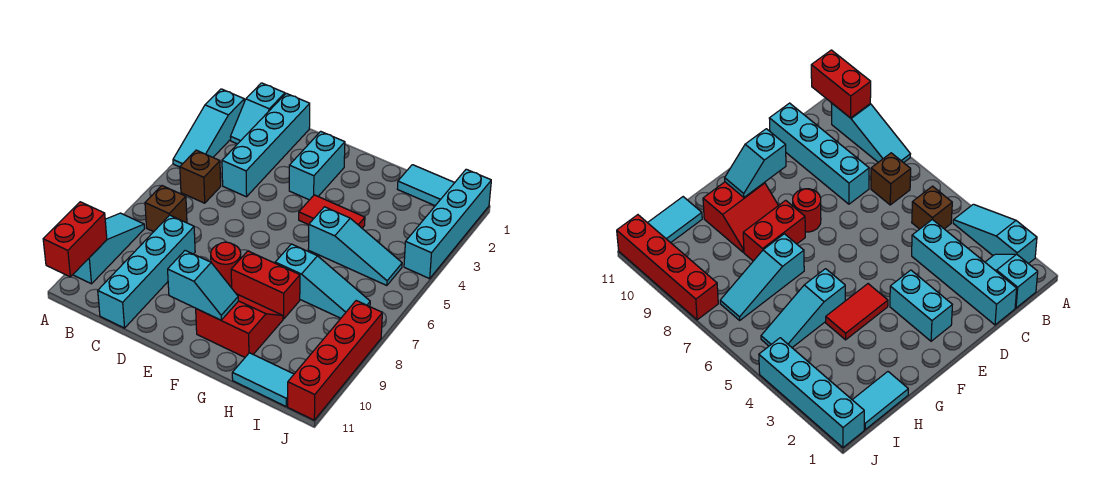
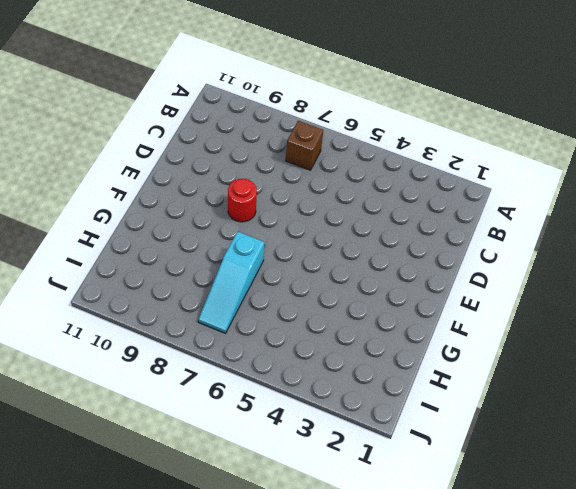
none -> cyan slope A2:A4 level 1 top 2
none -> cyan slope A8:A10 level 1 top 10
none -> cyan slope B1:B2 level 1 top 1

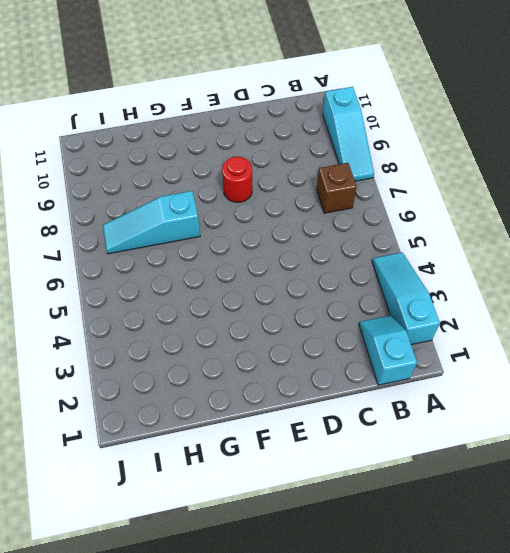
none -> brown brick B5 level 1
none -> cyan brick C1:C4 level 1
none -> cyan brick C8:C11 level 1

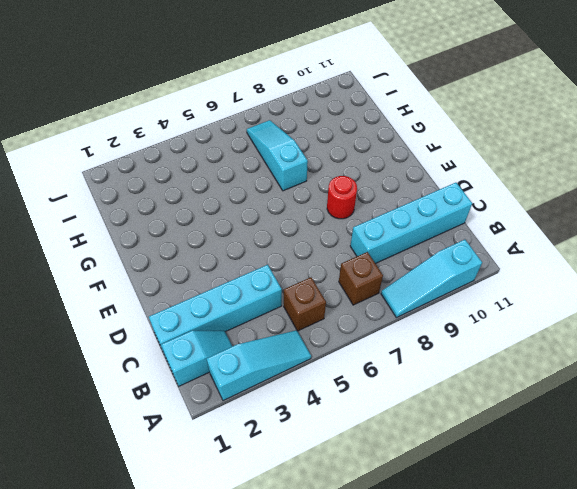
none -> cyan brick E2:E3 level 1
none -> red tile F4:G4 level 1
none -> red brick F8:G8 level 1

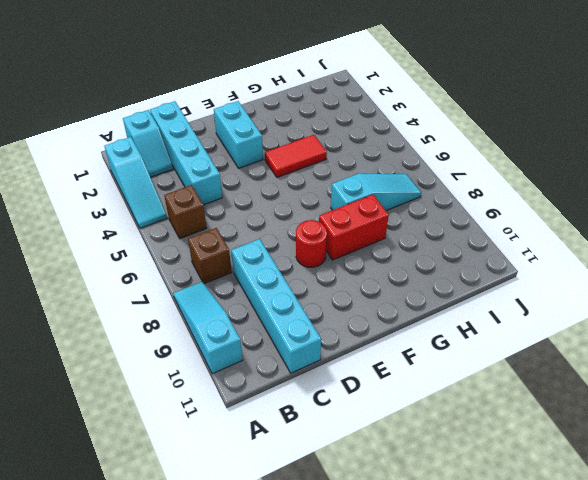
none -> red slope F9:G10 level 1 top 10
none -> cyan slope G5:I5 level 1 top G
none -> cyan tile H1:I1 level 1

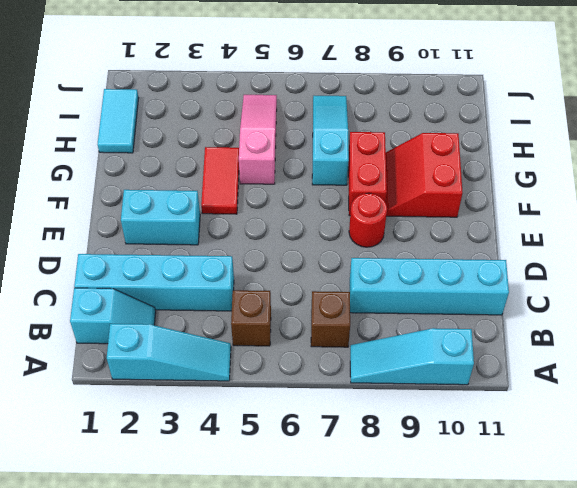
pink slope G5:I5 level 1 top G -> cyan slope G5:I5 level 1 top G
none -> cyan tile H11:I11 level 1
none -> cyan brick J1:J4 level 1
none -> red brick J8:J11 level 1

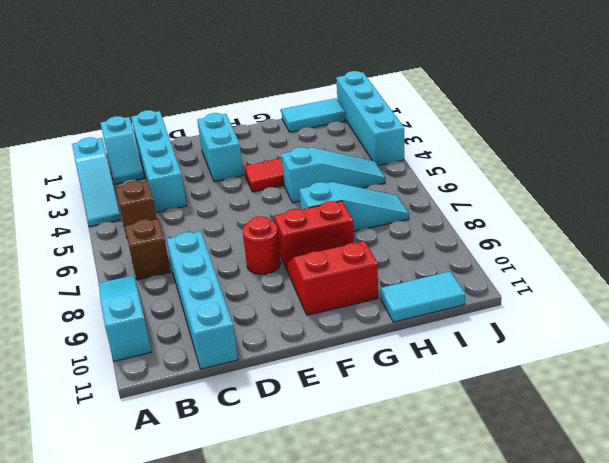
none -> red brick J8:J11 level 1
none -> red brick A10:A11 level 2
none -> cyan slope E10:F10 level 2 top E

